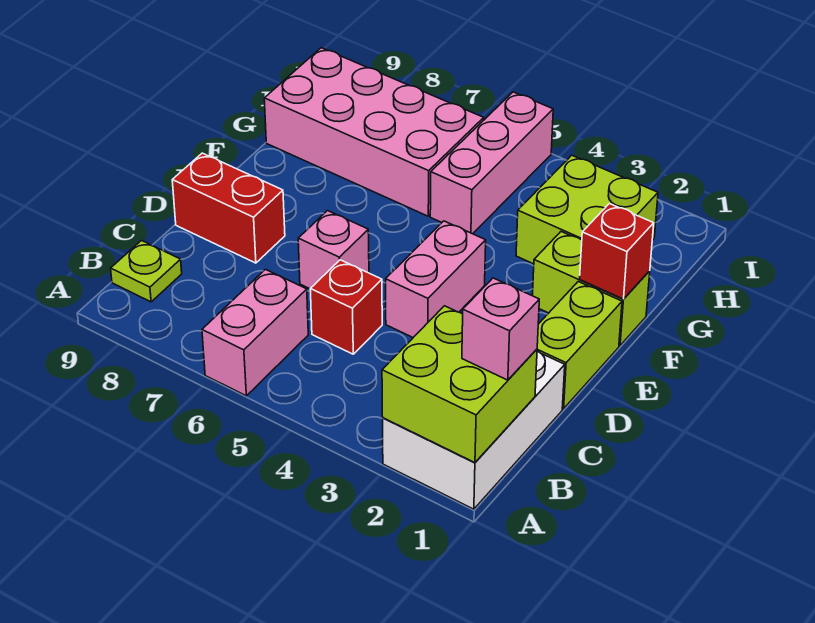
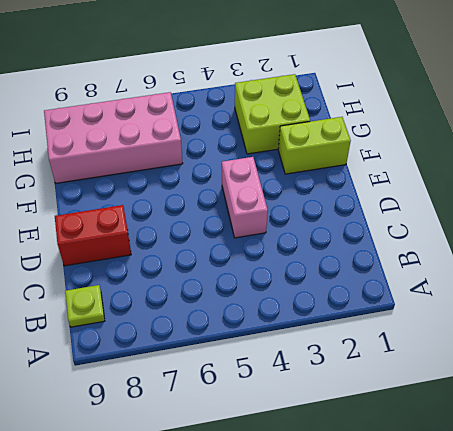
none -> white brick A1:C2 level 1
none -> pink brick A6:B6 level 1
none -> red brick C5 level 1

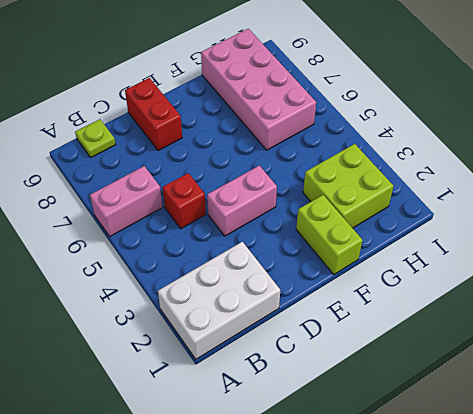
none -> lime brick D1:E1 level 1
none -> pink brick D6 level 1
none -> pink brick G5:I5 level 1

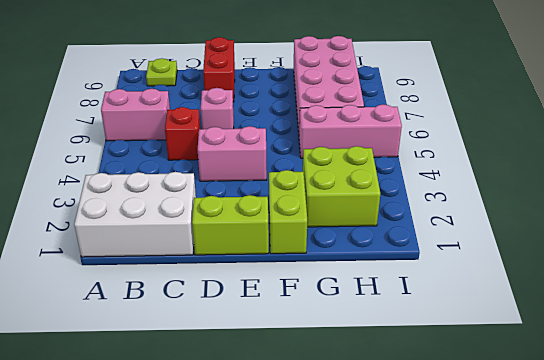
none -> lime brick A1:B2 level 2
none -> red brick F1 level 2
none -> pink brick B1 level 3

